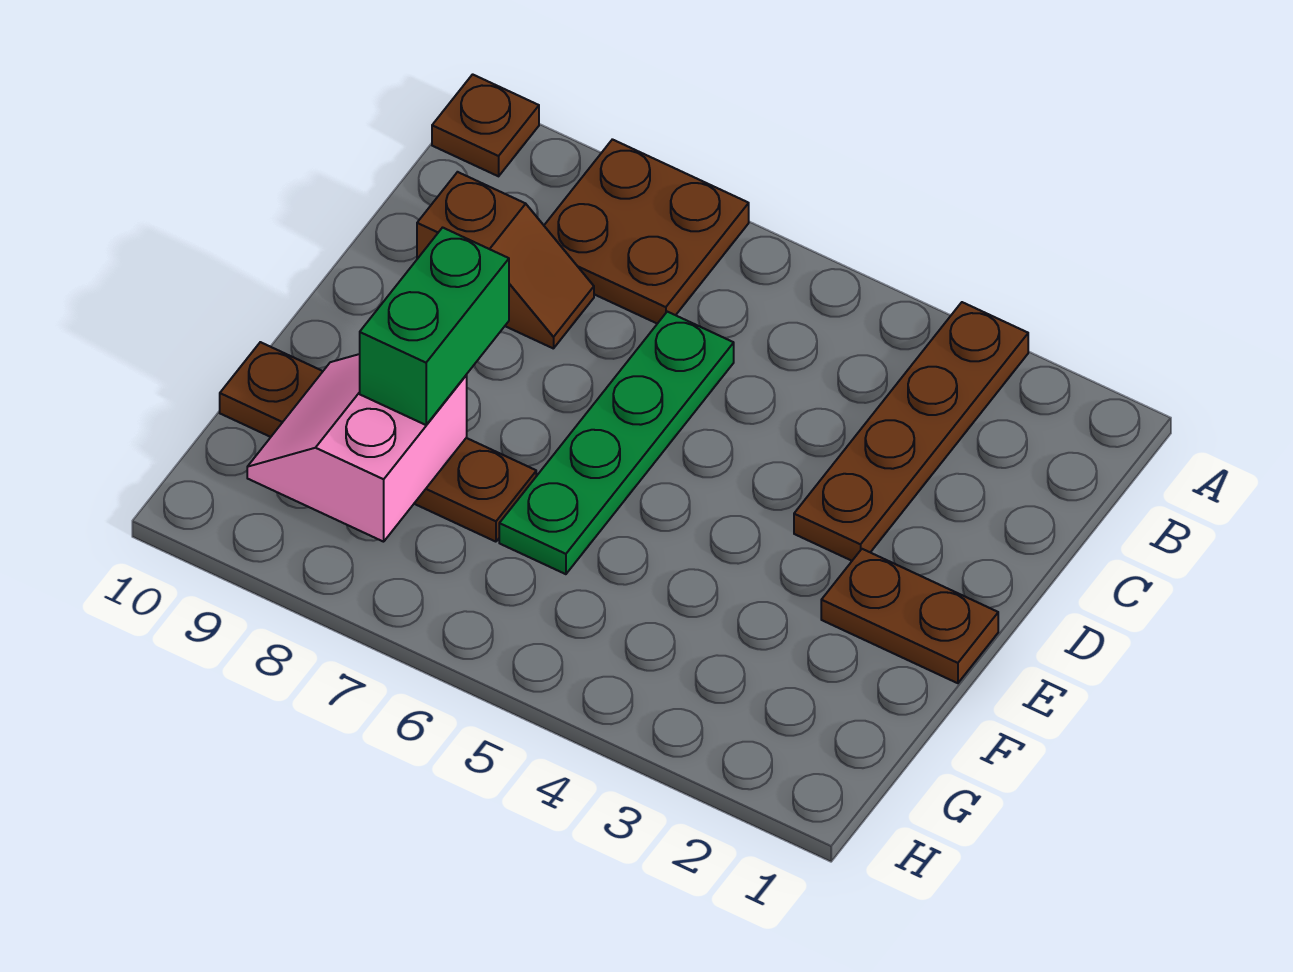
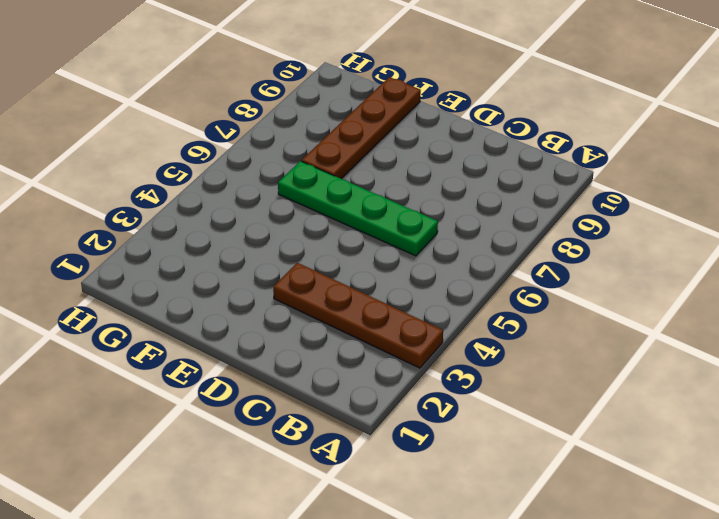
none -> brown plate A7:B8 level 1
none -> brown plate A10 level 1

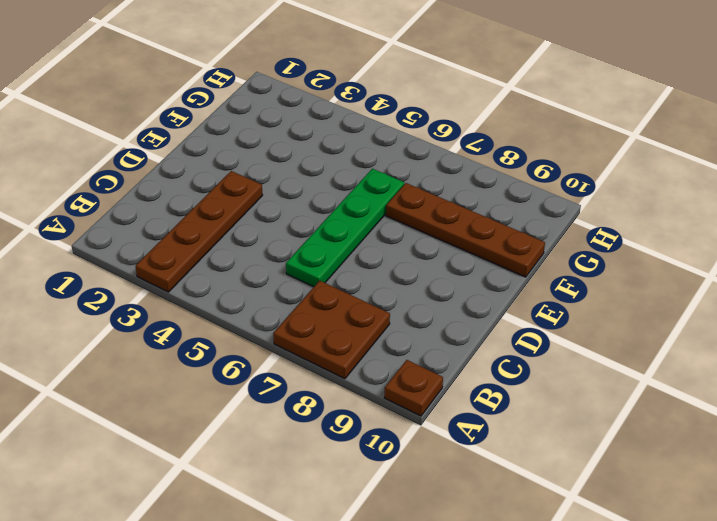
none -> brown slope C8:C9 level 1 top 9
none -> brown plate E1:E2 level 1

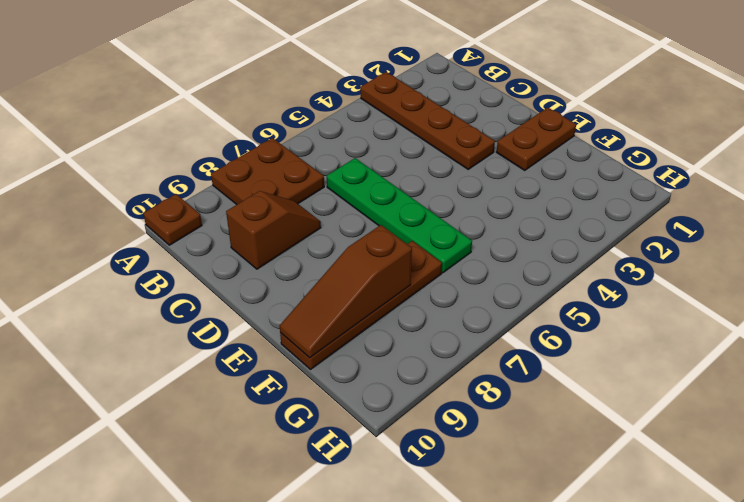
brown slope F8:F10 level 2 top 8 -> pink slope F8:G9 level 2 top 8
none -> green brick E8:F8 level 3

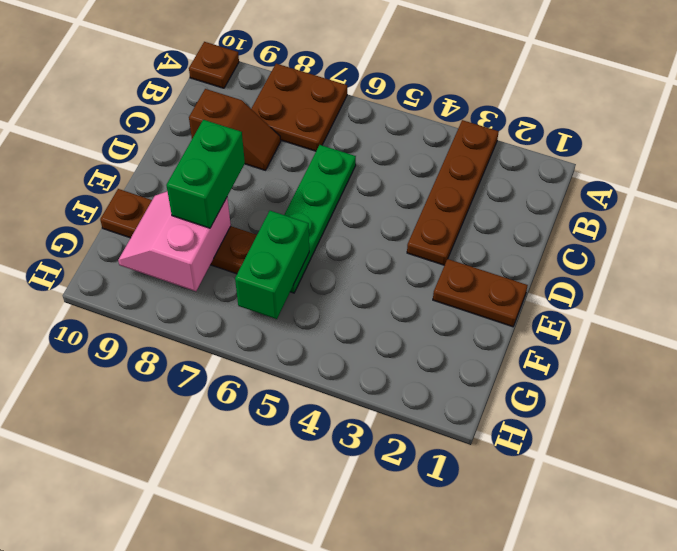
green brick F6:G6 level 2 -> none

